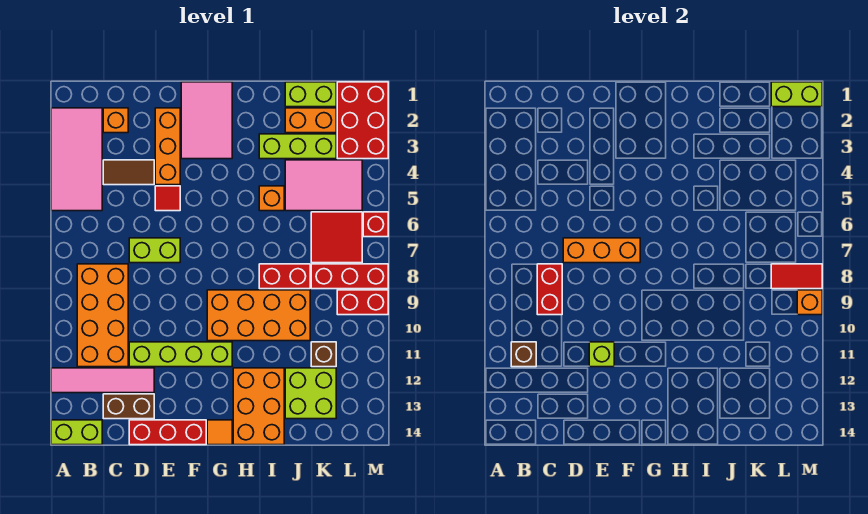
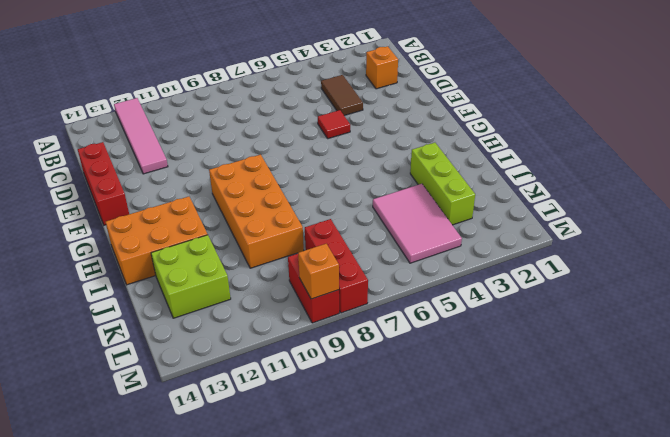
none -> pink tile A2:B5 level 1
none -> lime brick A14:B14 level 1
none -> orange brick B8:C11 level 1
none -> brown brick C13:D13 level 1

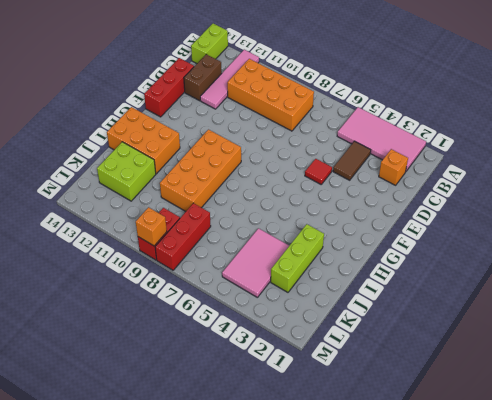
none -> lime brick D7:E7 level 1
none -> lime brick D11:G11 level 1
none -> orange brick E2:E4 level 1
none -> pink tile F1:G3 level 1

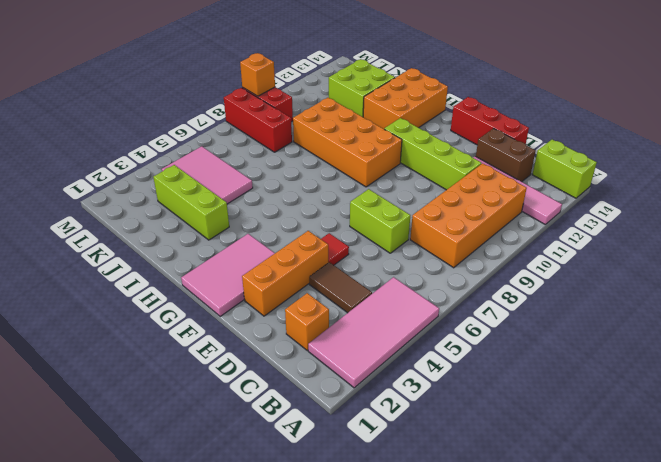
none -> orange tile G14 level 1
none -> orange brick I5 level 1
none -> red brick I8:J8 level 1
none -> lime brick J1:K1 level 1

